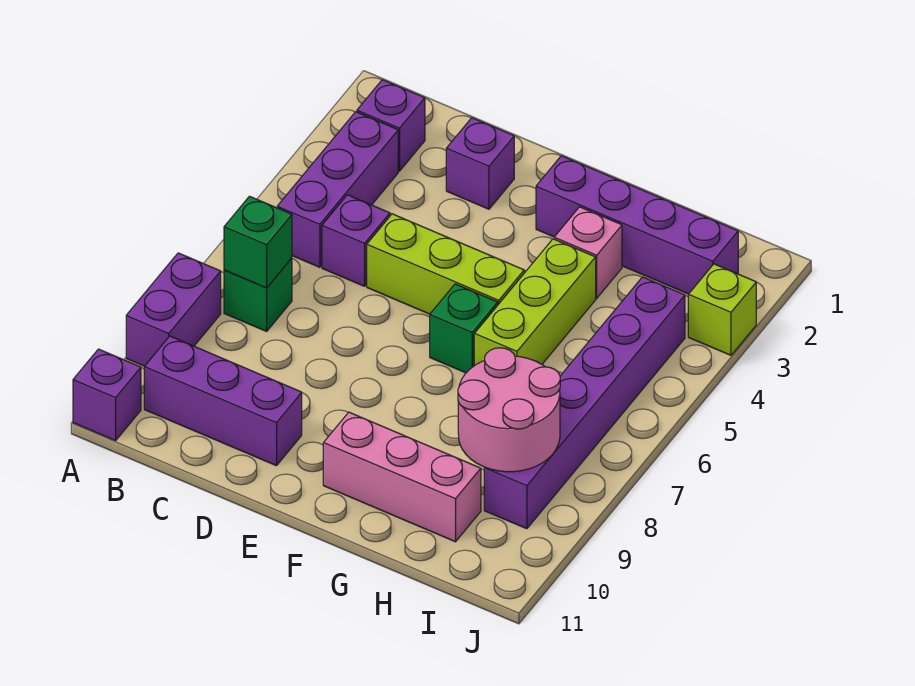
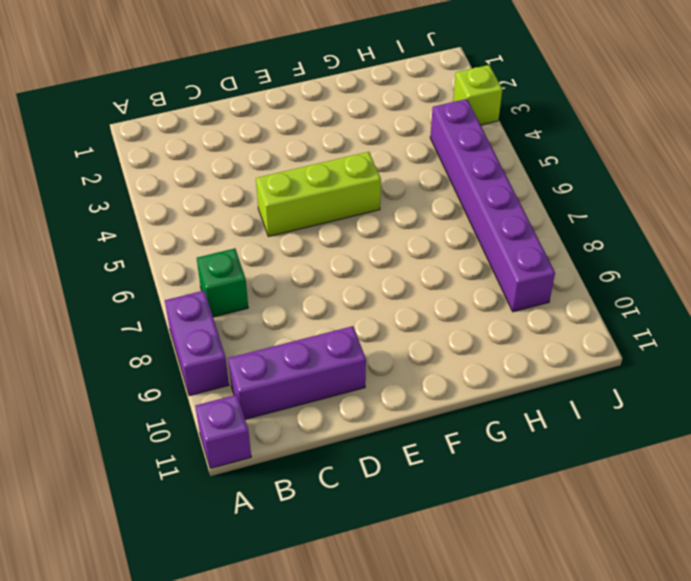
none -> purple brick B2 level 1
none -> purple brick B3:B5 level 1
none -> purple brick C5 level 1

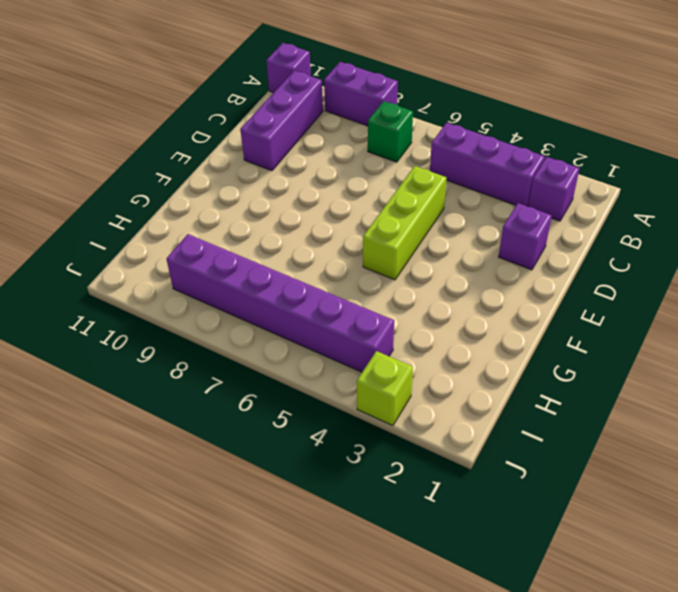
none -> purple brick C5 level 1
none -> purple brick F2:I2 level 1
none -> green brick F6 level 1

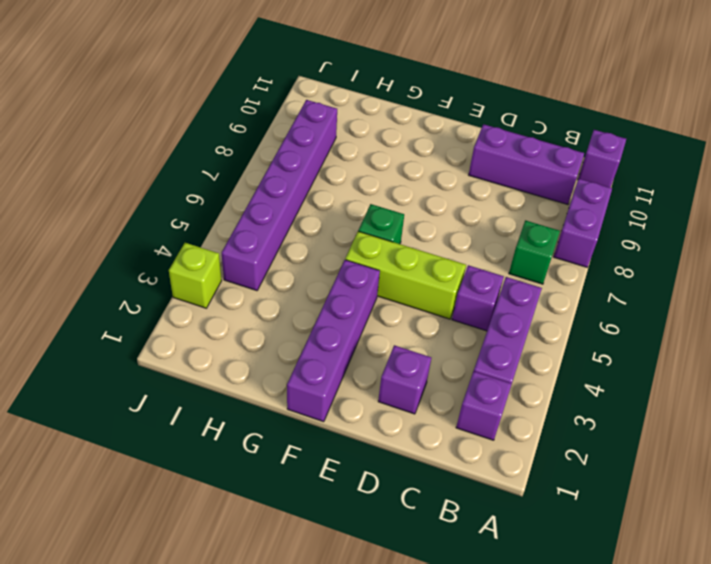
purple brick F1:F4 level 1 -> purple brick F2:I2 level 1
none -> pink brick F10:H10 level 1
none -> pink brick G3 level 1
none -> lime brick G4:G6 level 1

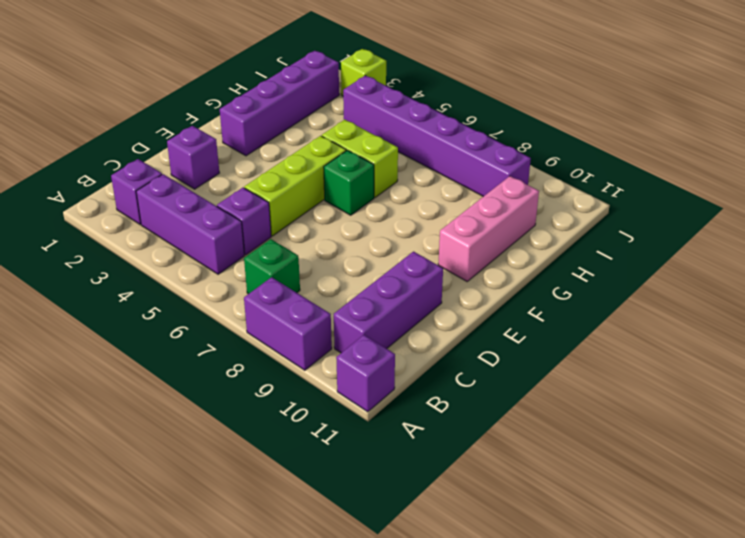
lime brick G5:G6 level 1 -> lime brick G4:G6 level 1
none -> pink brick G3 level 1
none -> green brick B7 level 2
none -> pink round brick H8:I9 level 2

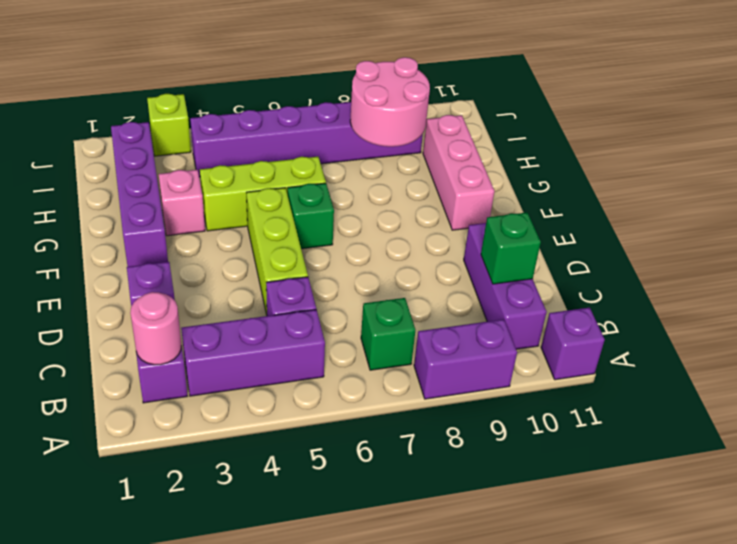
pink round brick B2 level 2 -> none
green brick C10 level 2 -> green brick B7 level 2

